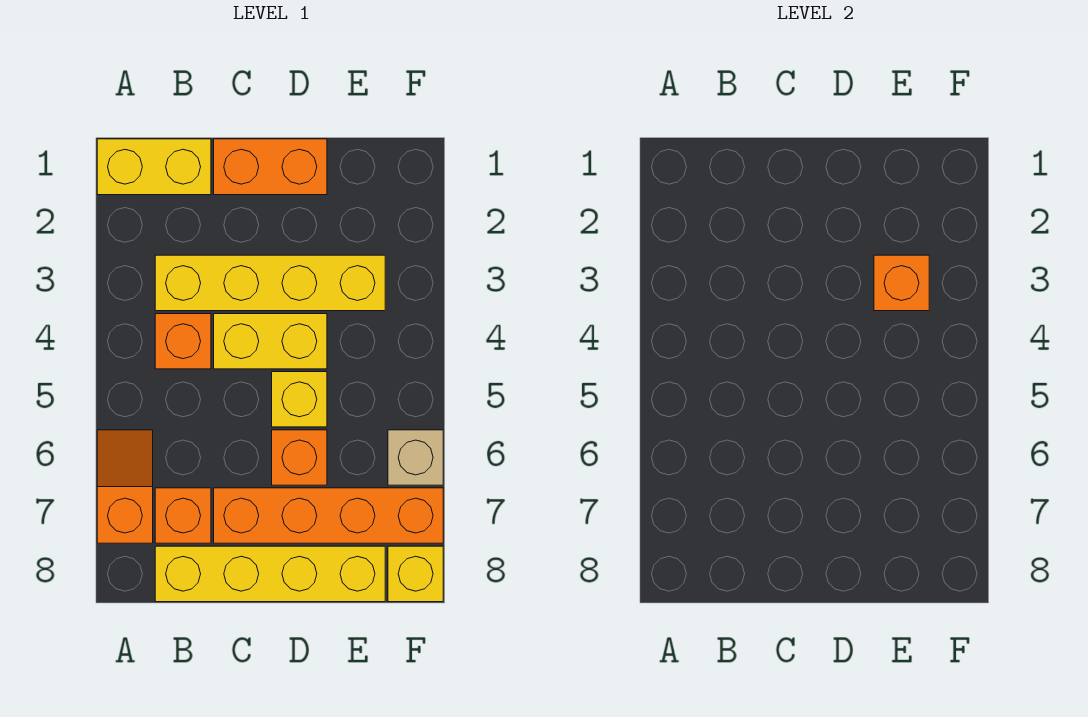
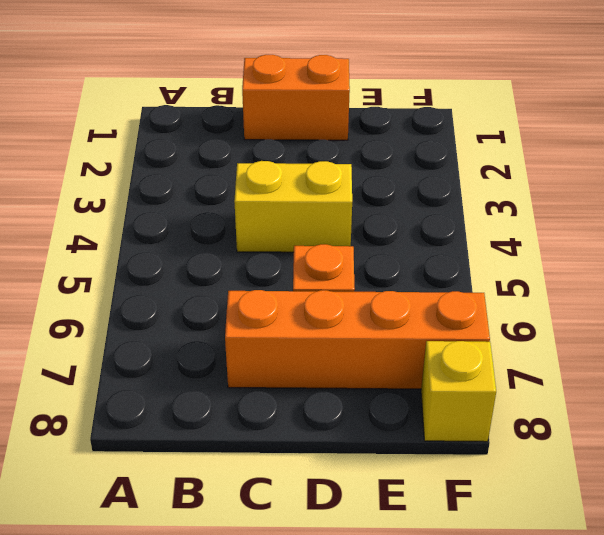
none -> yellow brick A1:B1 level 1
none -> orange slope A6:A7 level 1 top 7
none -> yellow brick B3:E3 level 1

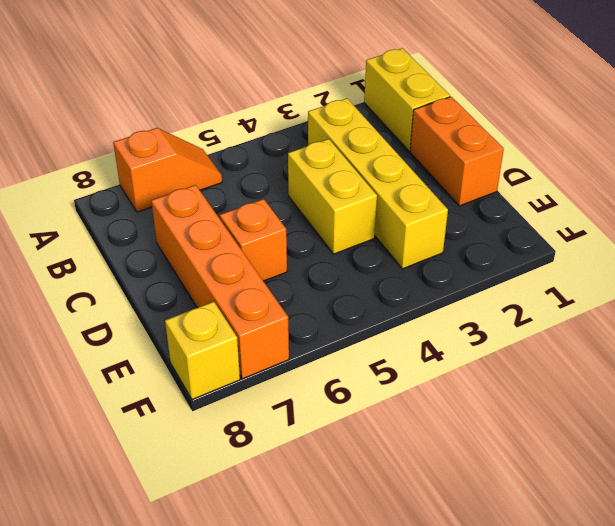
none -> orange brick B4 level 1
none -> orange brick B7 level 1
none -> yellow brick B8:E8 level 1

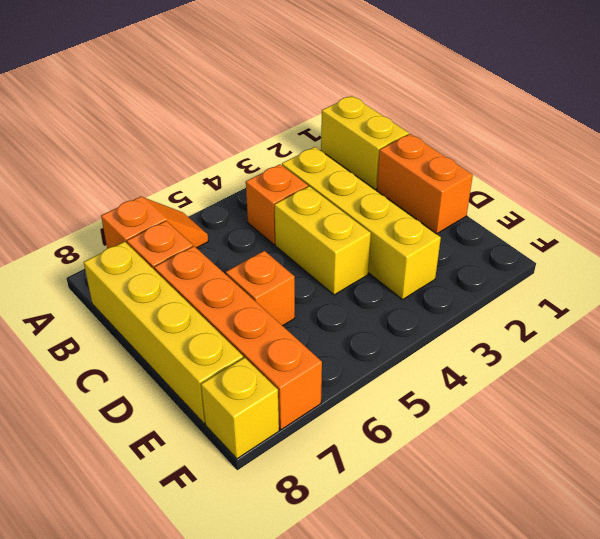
none -> yellow brick D5 level 1
none -> tan brick F6 level 1
none -> orange brick E3 level 2

